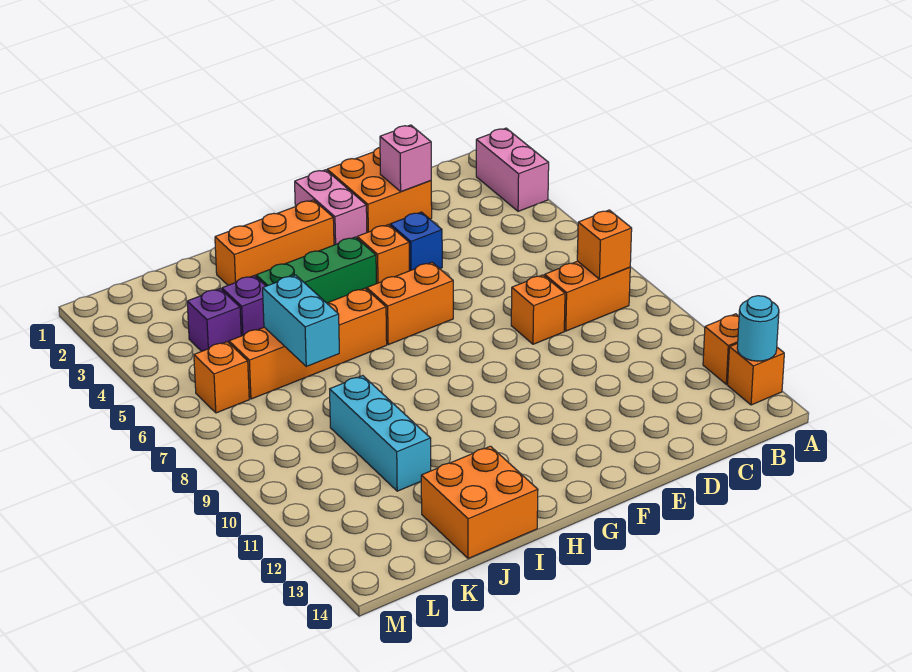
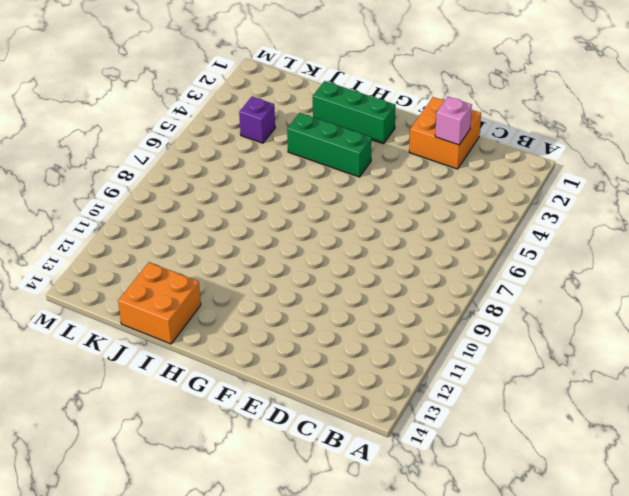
green brick G2:I2 level 1 -> orange brick G2:I2 level 1
none -> pink brick A2:A3 level 1
none -> orange brick A12 level 1
none -> orange brick A13 level 1

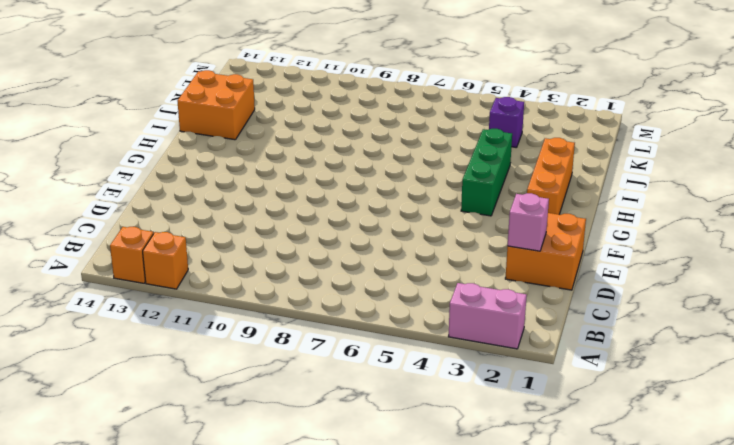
none -> orange brick B8:C8 level 1
none -> orange brick D8 level 1
none -> blue brick E4 level 1

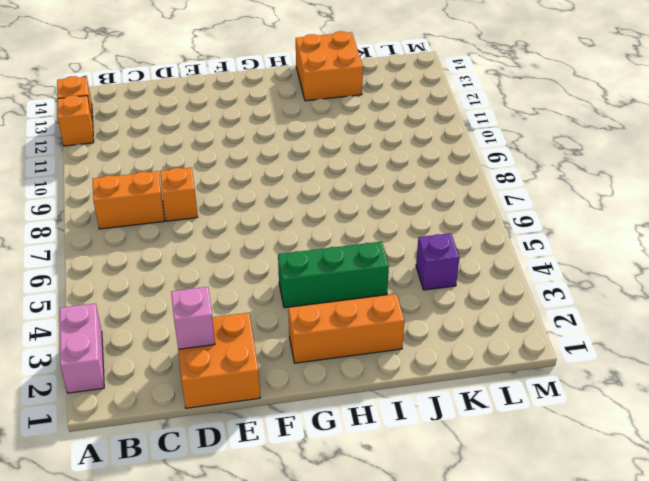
none -> blue brick E4 level 1
none -> pink brick F1:F2 level 1
none -> orange brick F4 level 1

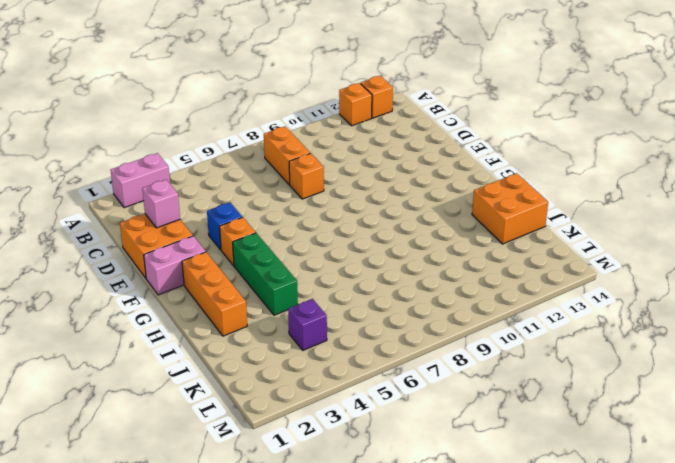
none -> orange brick F6:G6 level 1
none -> orange brick H6:K6 level 1
none -> purple brick J4 level 1

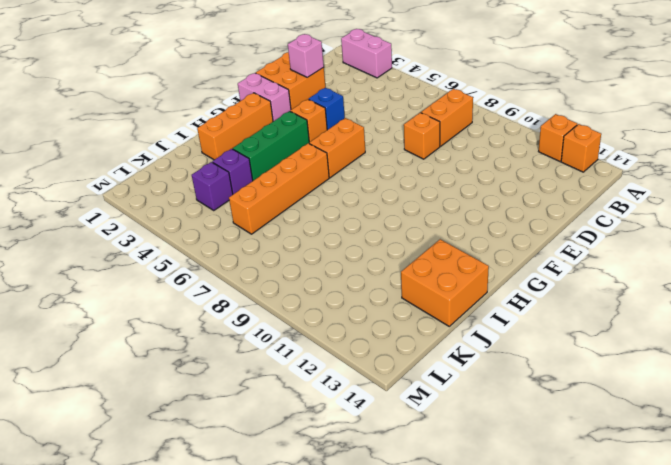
none -> cyan brick J9:J11 level 1
none -> orange brick L6 level 1
none -> cyan round brick A13 level 2

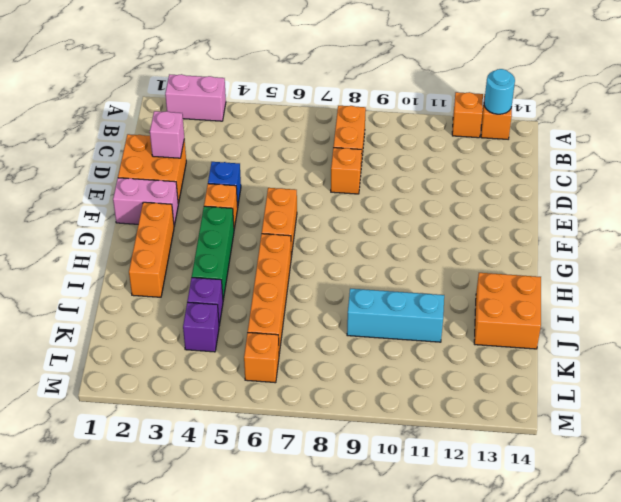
none -> orange brick B8 level 2
none -> cyan brick J6:J7 level 2

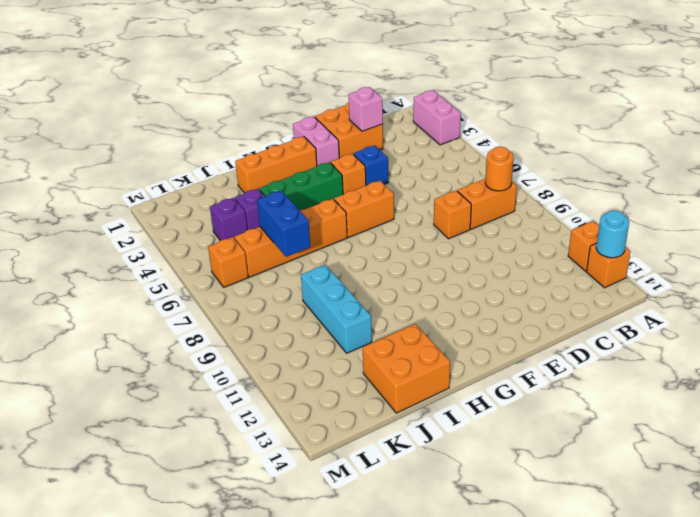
orange round brick B8 level 2 -> orange brick B8 level 2
blue brick J6:J7 level 2 -> cyan brick J6:J7 level 2

